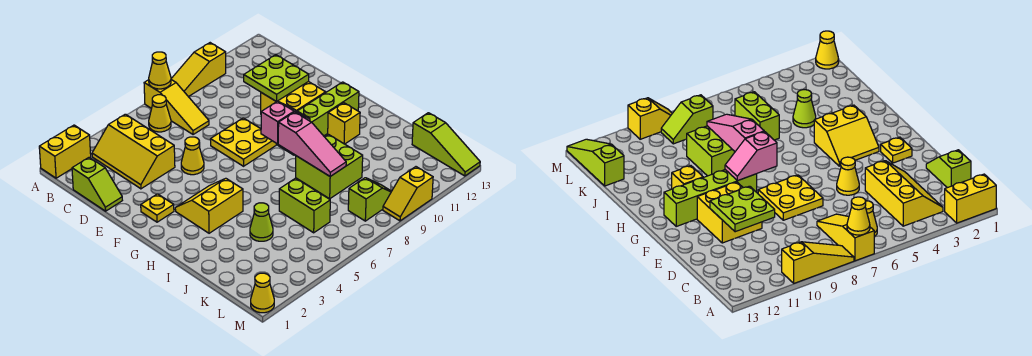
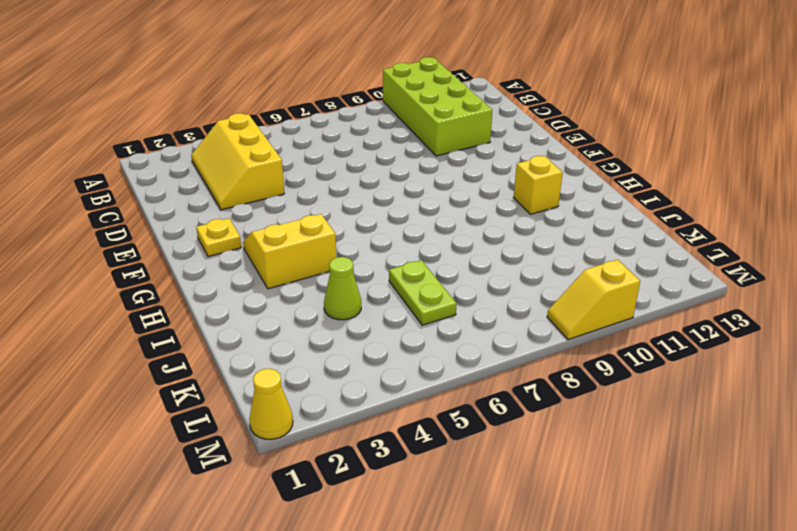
lime brick A10:D11 level 1 -> yellow slope A8:A10 level 1 top 10
lime plate J6:K6 level 1 -> lime brick J6:K6 level 1
none -> yellow brick A1:A2 level 1
none -> yellow slope A7:C7 level 1 top A
none -> yellow cone B6 level 1

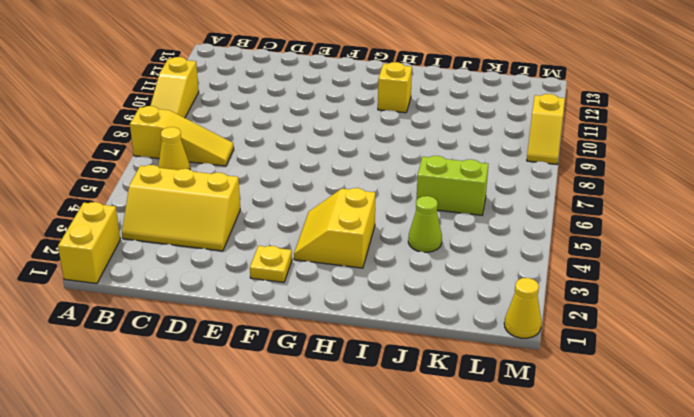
none -> lime slope C1:D1 level 1 top C
none -> yellow cone E5 level 1
none -> yellow plate E7:F8 level 1

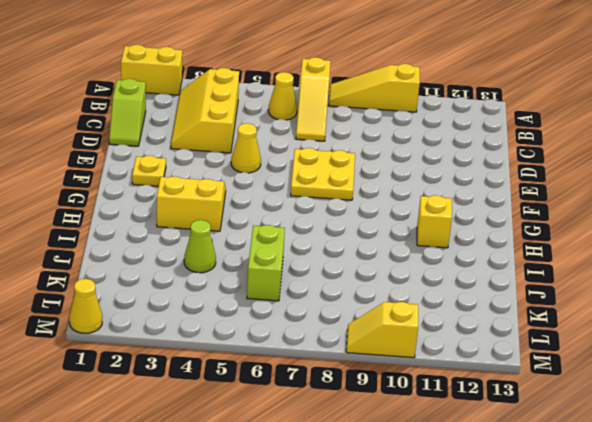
none -> yellow brick E10:F11 level 1
none -> lime brick G9:G12 level 1
none -> lime brick I8:J9 level 1

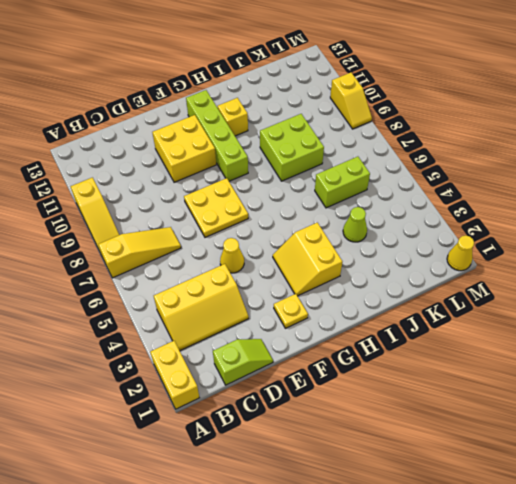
none -> yellow cone B6 level 1
none -> lime slope K13:M13 level 1 top K
none -> lime slope L8:L9 level 1 top 8

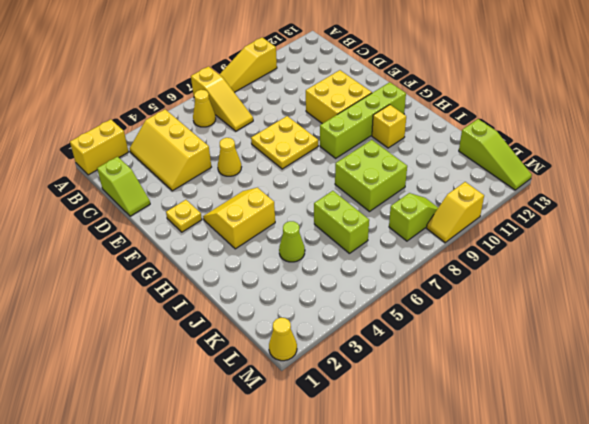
none -> yellow cone A7 level 2
none -> lime plate D10:E11 level 2
none -> pink slope G8:G9 level 2 top 8

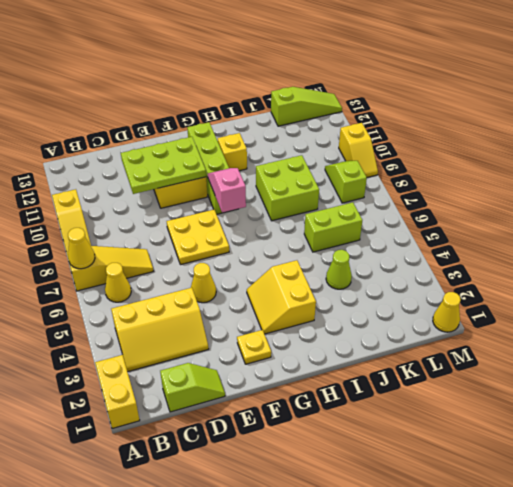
lime plate D10:F11 level 2 -> lime plate D10:E11 level 2
none -> pink slope H8:J8 level 2 top H

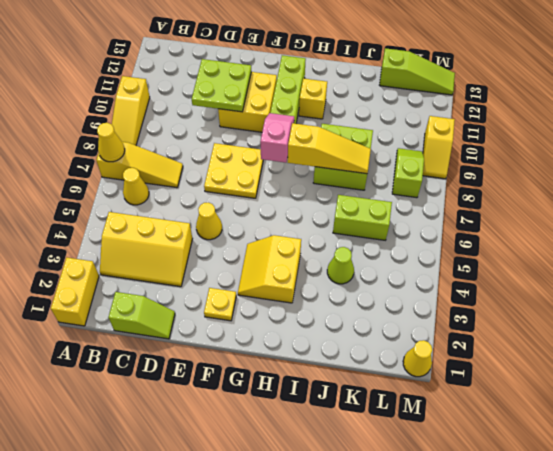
yellow slope H8:J8 level 2 top H -> pink slope H8:J8 level 2 top H

